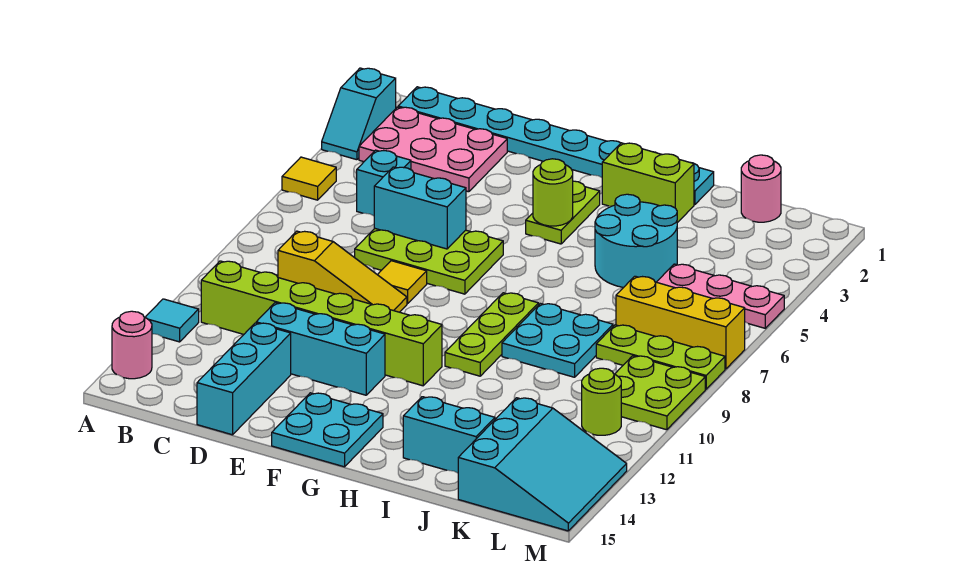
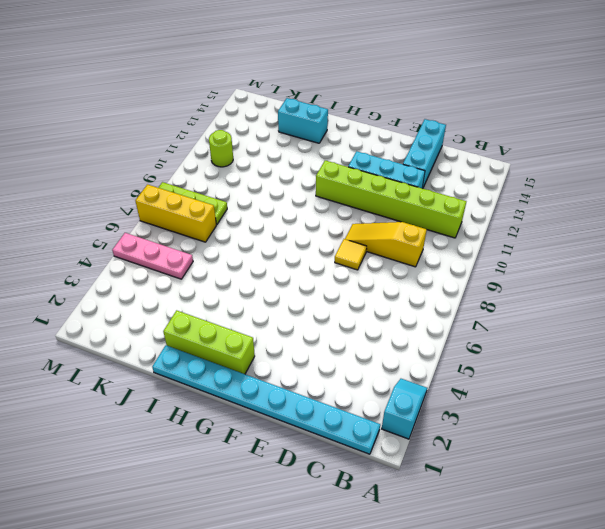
lime brick G2:I2 level 1 -> lime brick H2:I2 level 1
none -> yellow tile A5 level 1
none -> cyan tile A12 level 1
none -> pink round brick A14 level 1

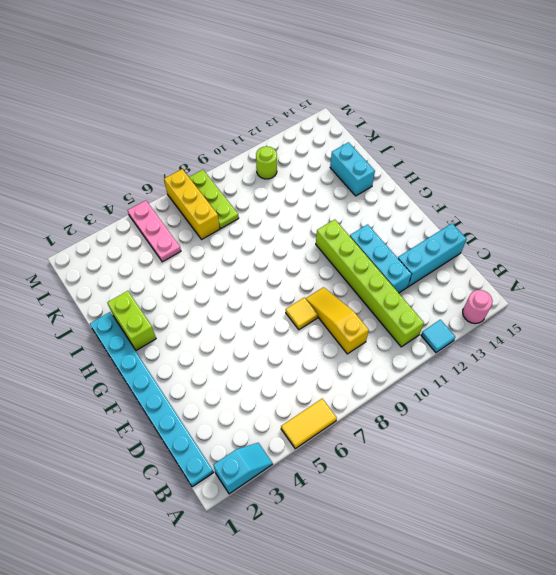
yellow tile A5:A6 level 1 -> yellow tile A5 level 1
none -> pink plate B2:D3 level 1
none -> cyan brick C5 level 1
none -> lime plate D6:F7 level 1

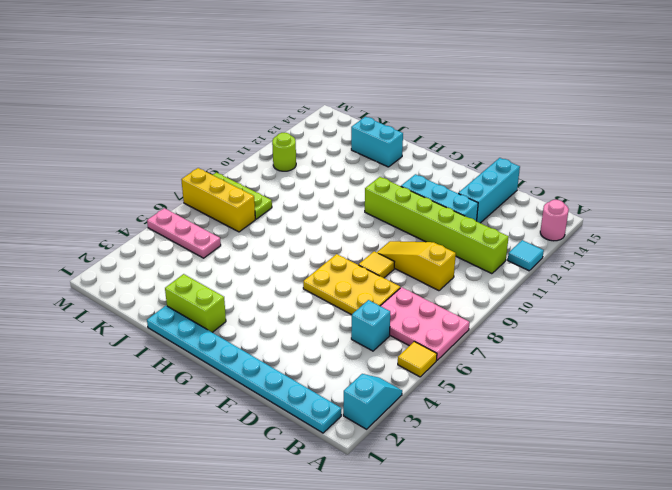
pink plate A6:C7 level 1 -> pink plate B2:D3 level 1
yellow plate D6:F7 level 1 -> lime plate D6:F7 level 1
none -> cyan plate F14:G15 level 1
none -> lime plate G3:G4 level 1
none -> lime plate H8:H10 level 1

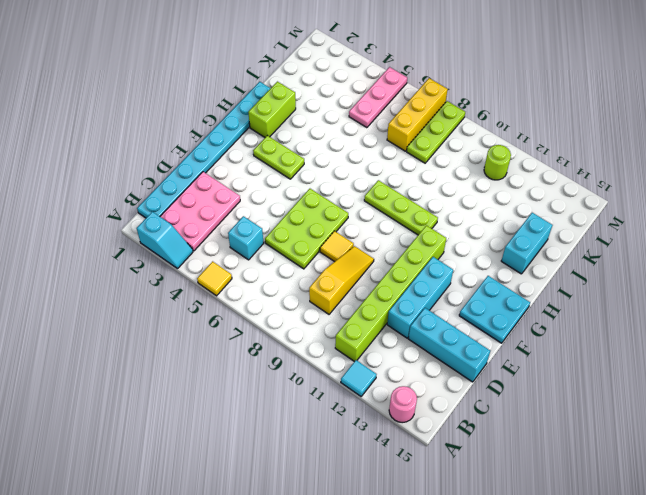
none -> cyan round brick I4:J5 level 1
none -> cyan plate I8:J9 level 1
none -> pink round brick K1 level 1

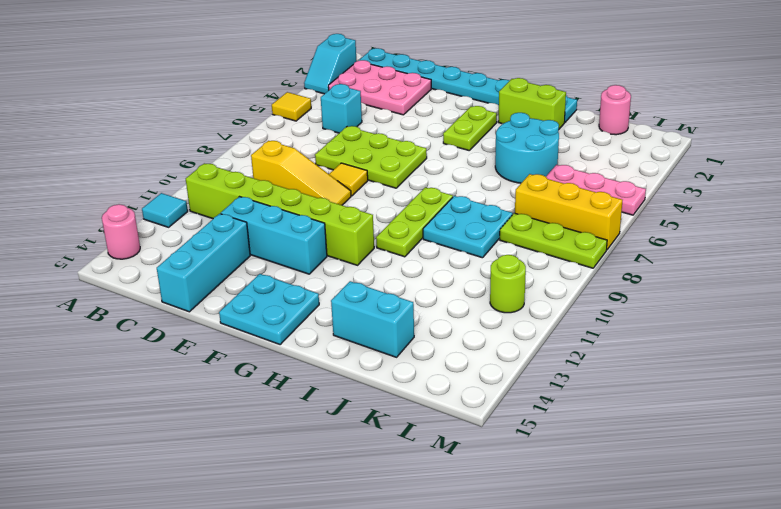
none -> cyan slope K13:M15 level 1 top K
none -> lime plate L9:M10 level 1
none -> cyan brick D6:E6 level 2

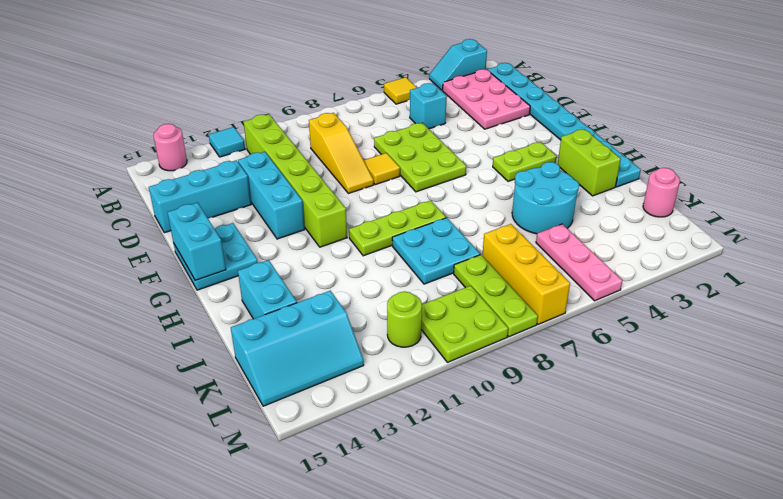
cyan brick F15:G15 level 2 -> cyan brick D6:E6 level 2
cyan slope K13:L15 level 1 top K -> cyan slope K13:M15 level 1 top K
none -> lime round brick G4 level 2

